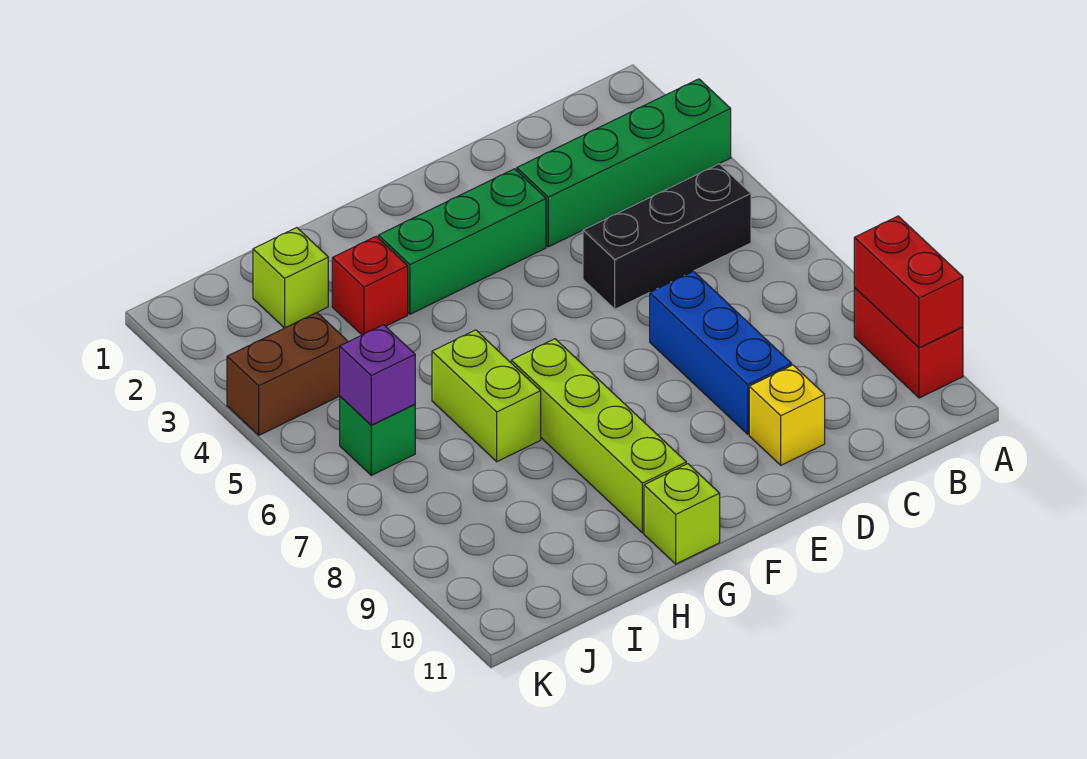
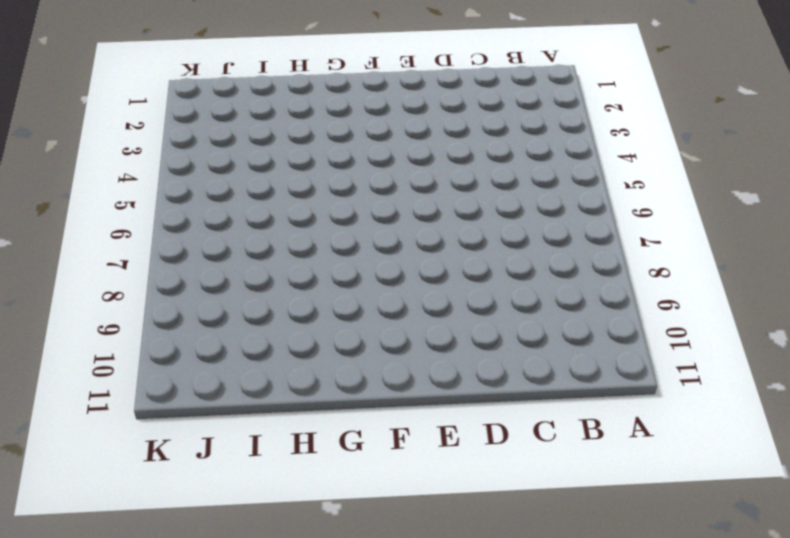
none -> green brick A3:D3 level 1
none -> red brick A9:A10 level 1
none -> black brick B5:D5 level 1

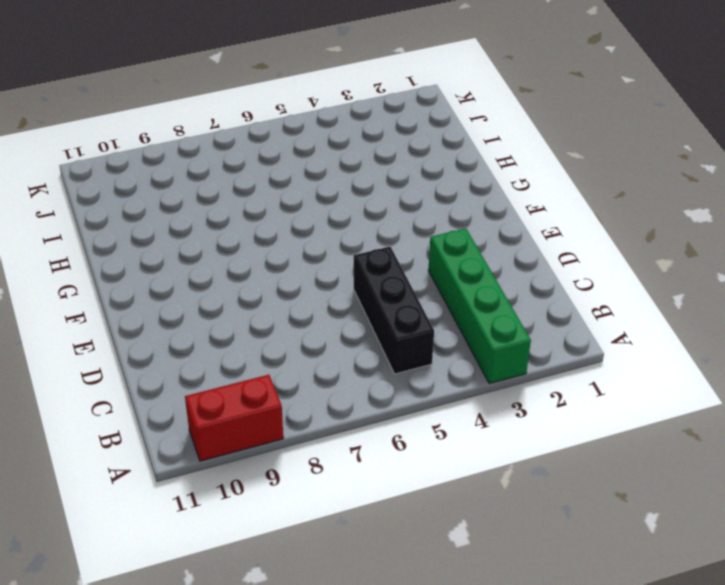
none -> blue brick D7:D9 level 1
none -> yellow brick D10 level 1
none -> green brick E3:G3 level 1

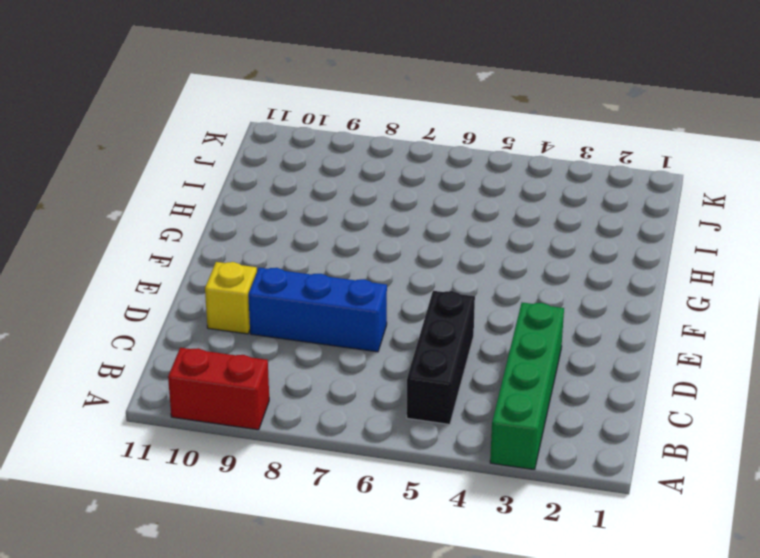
none -> green brick E3:G3 level 1
none -> lime brick G7:G10 level 1
none -> lime brick G11 level 1

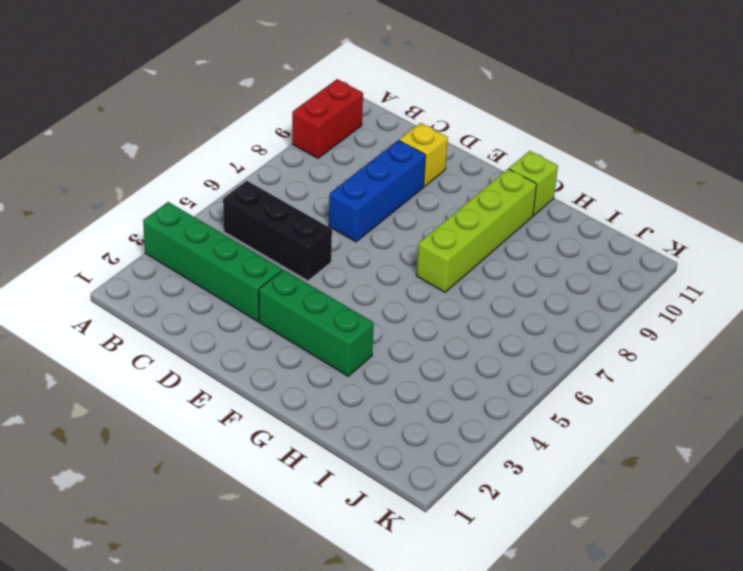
none -> red brick H3 level 1
none -> lime brick H6:H7 level 1
none -> lime brick I2 level 1

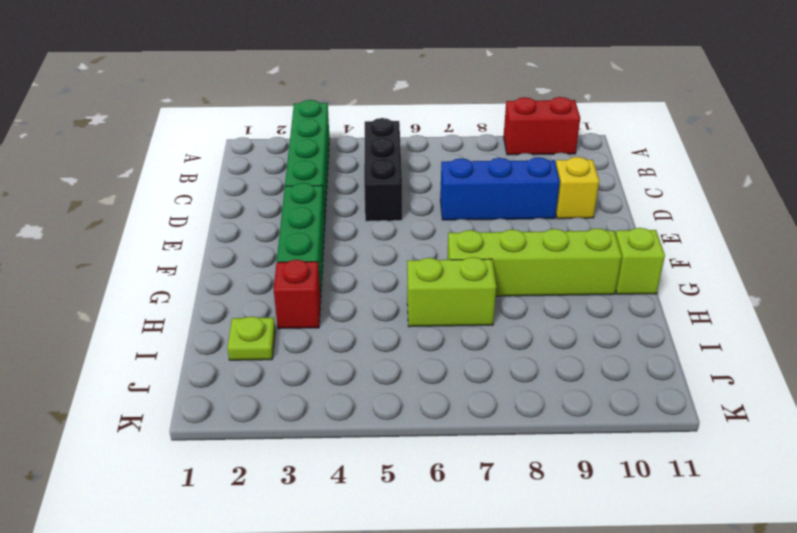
lime plate I2 level 1 -> lime brick I2 level 1
none -> brown brick J4:K4 level 1
none -> green brick J6 level 1
none -> red brick A9:A10 level 2

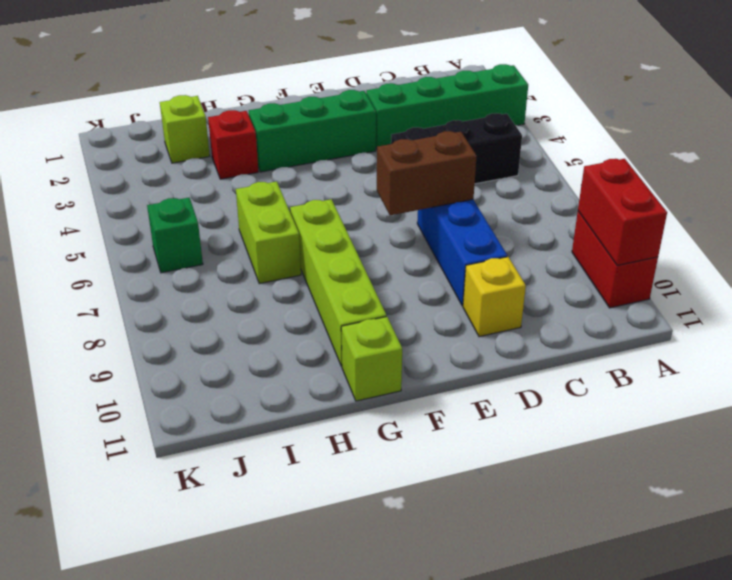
brown brick D7:E7 level 2 -> brown brick J4:K4 level 1
none -> purple brick J6 level 2

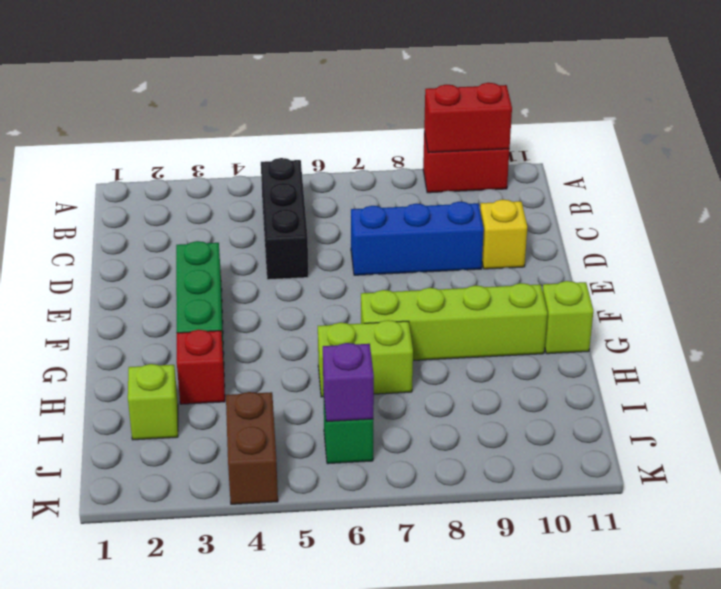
none -> green brick A3:D3 level 1

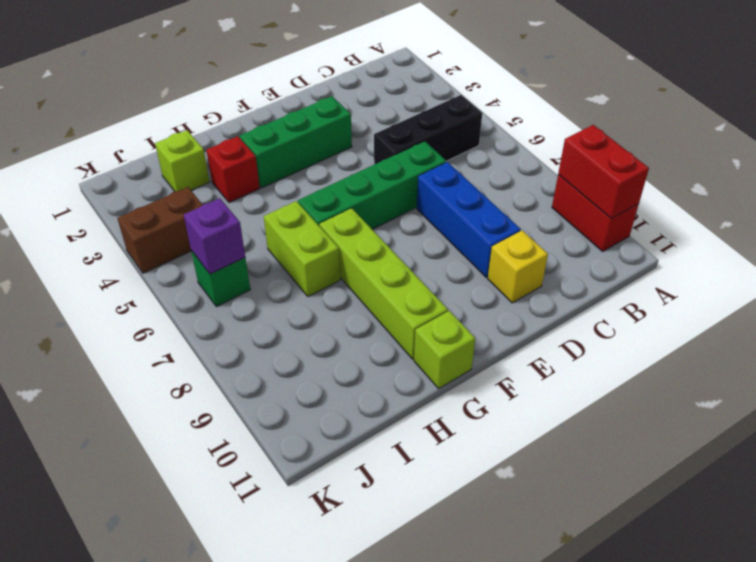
green brick D6:G6 level 1 -> green brick A3:D3 level 1

